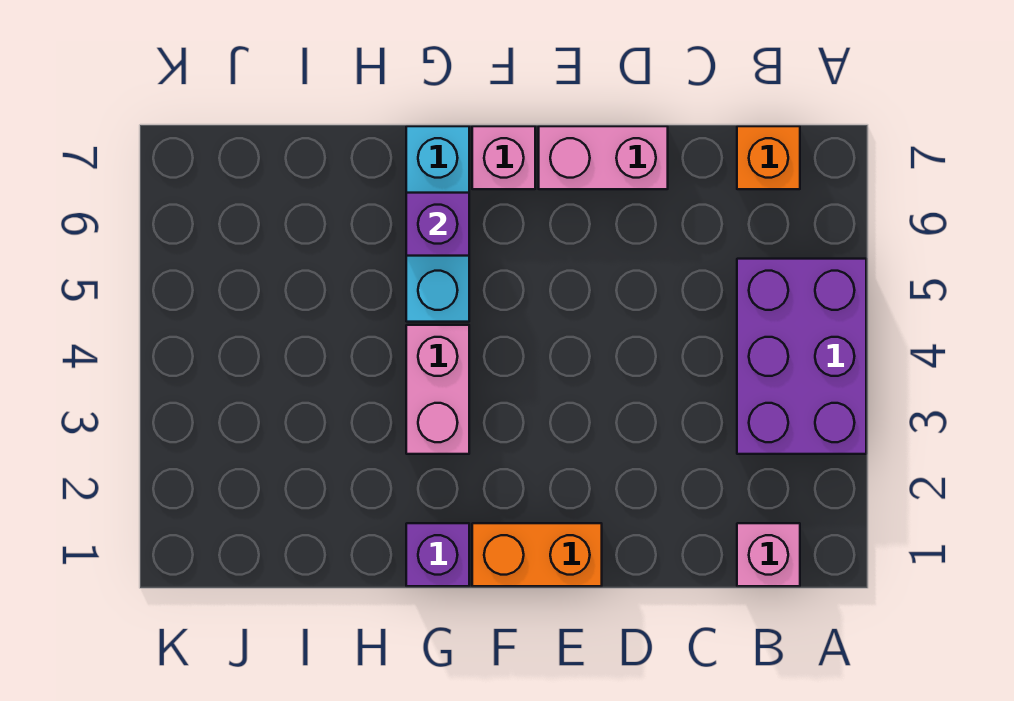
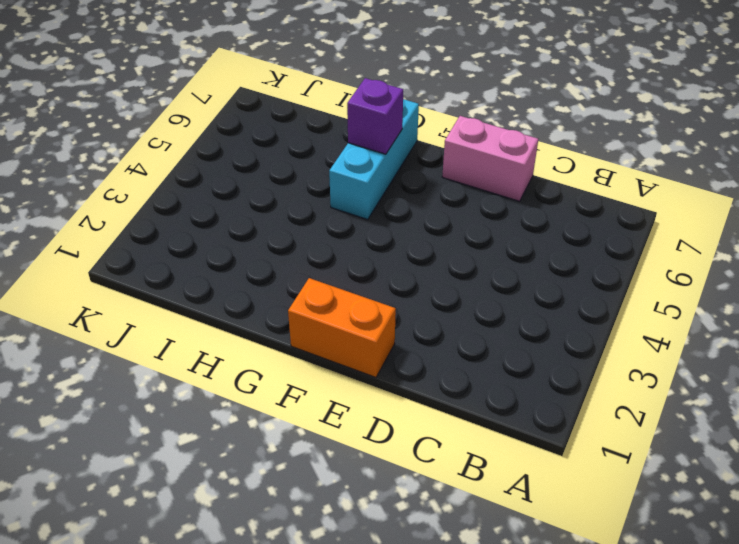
none -> purple brick A3:B5 level 1
none -> pink brick B1 level 1

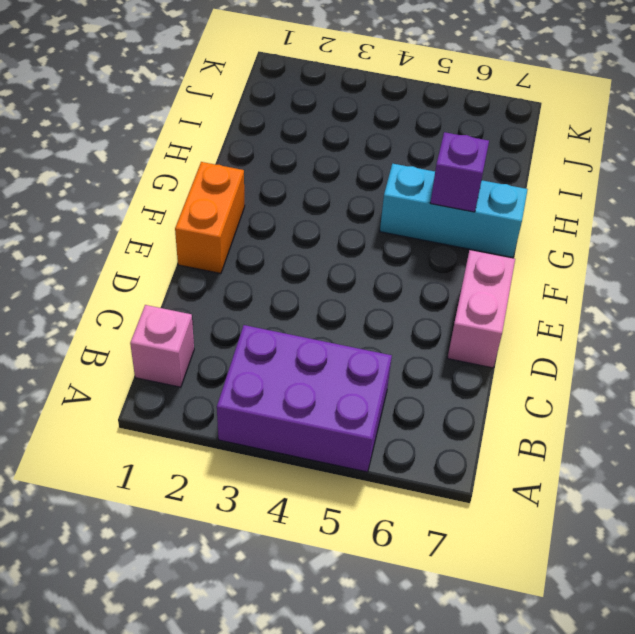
none -> orange brick B7 level 1
none -> pink brick F7 level 1

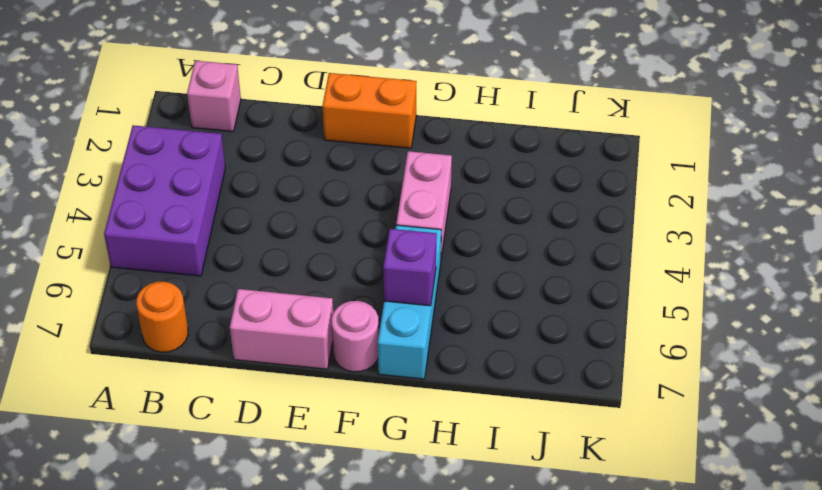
orange round brick B7 level 1 -> orange brick B7 level 1
pink round brick F7 level 1 -> pink brick F7 level 1
none -> purple brick G1 level 1

